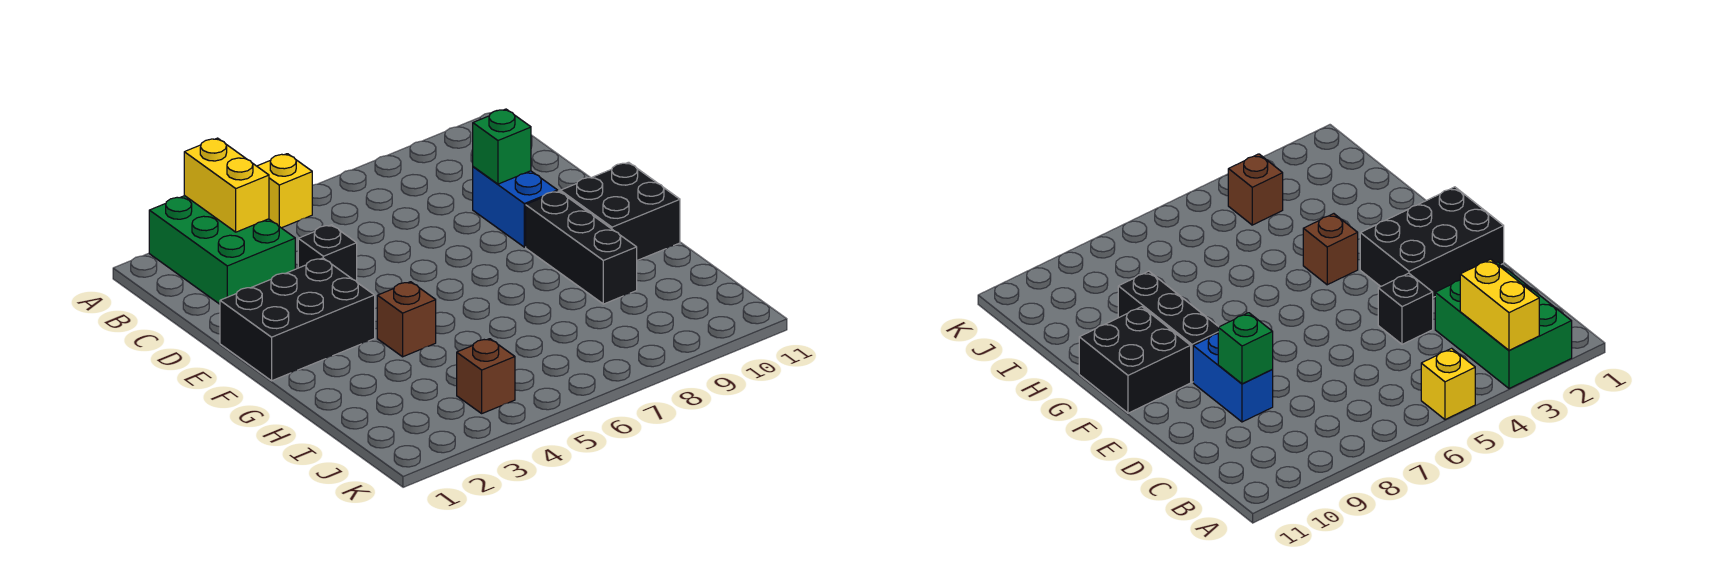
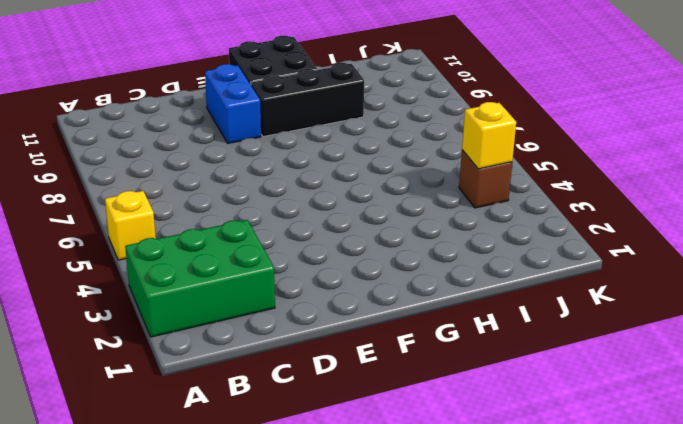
blue brick E9:E10 level 1 -> blue brick D9:E9 level 1
yellow brick J4 level 2 -> none
none -> black brick D4 level 1
none -> black brick E1:F3 level 1

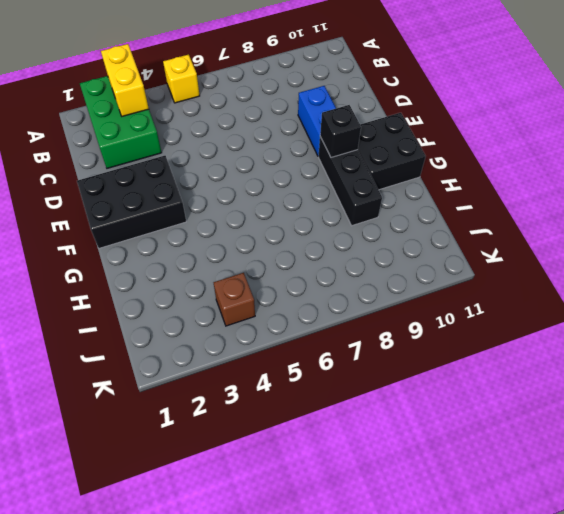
black brick F9 level 2 -> black brick D4 level 1
none -> brown brick G4 level 1
none -> green brick D9 level 2

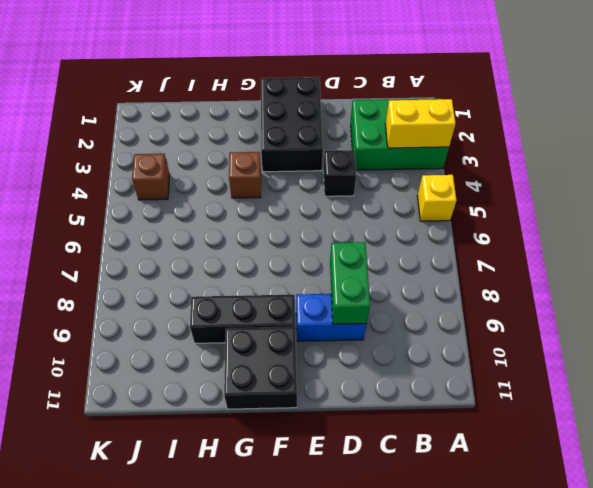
green brick D8:D9 level 2 -> green brick D9 level 2

